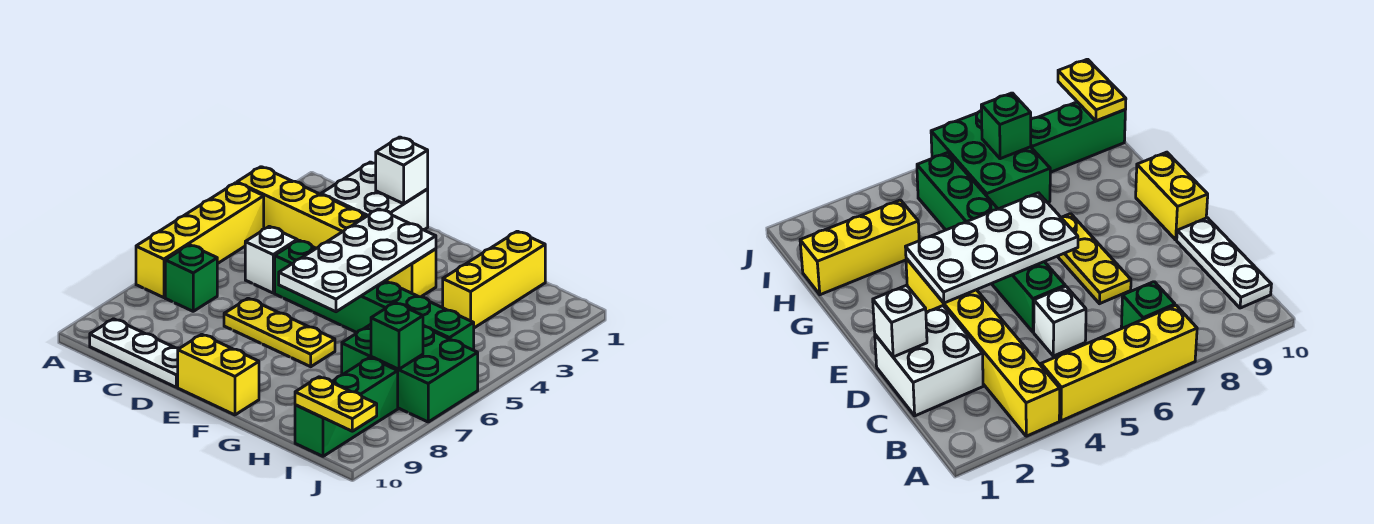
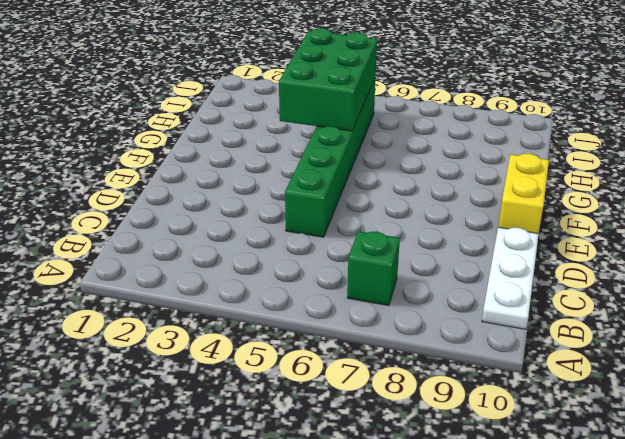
green brick G4:I5 level 2 -> green brick H6:J7 level 1
none -> yellow brick A3:F3 level 1
none -> yellow brick A4:A7 level 1
none -> white brick C1:D2 level 1

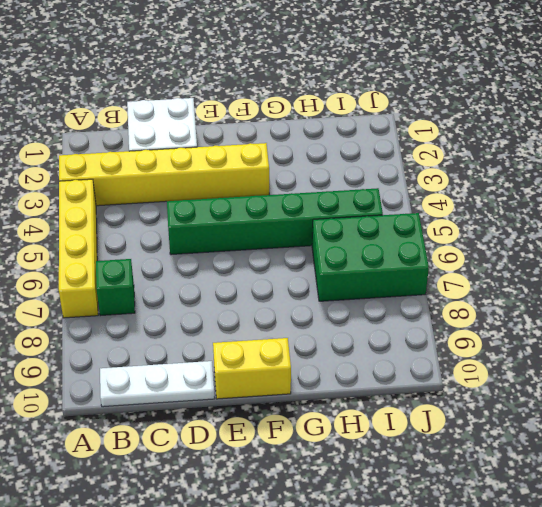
none -> white brick C5 level 1
none -> yellow plate D7:F7 level 1
none -> yellow brick H1:H3 level 1

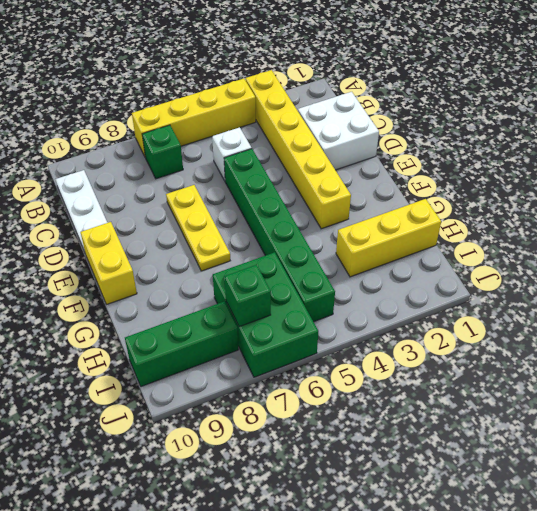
none -> white brick D1 level 2
none -> white plate E3:F6 level 2
none -> yellow plate I10:J10 level 2

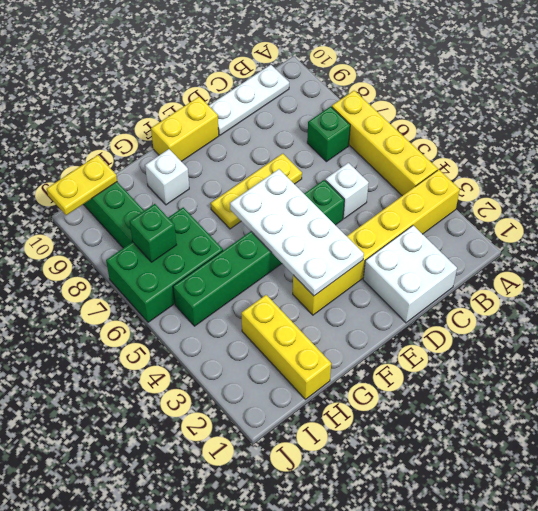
white brick G9 level 1 -> white brick D1 level 2

